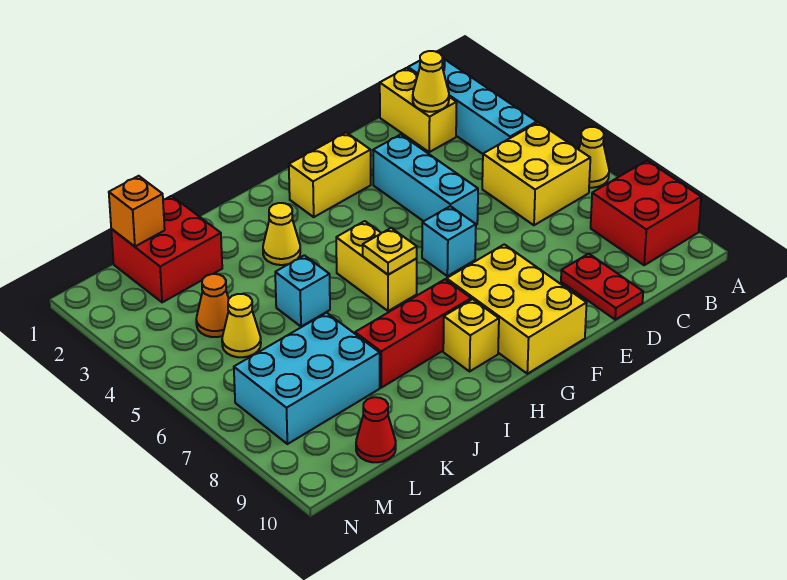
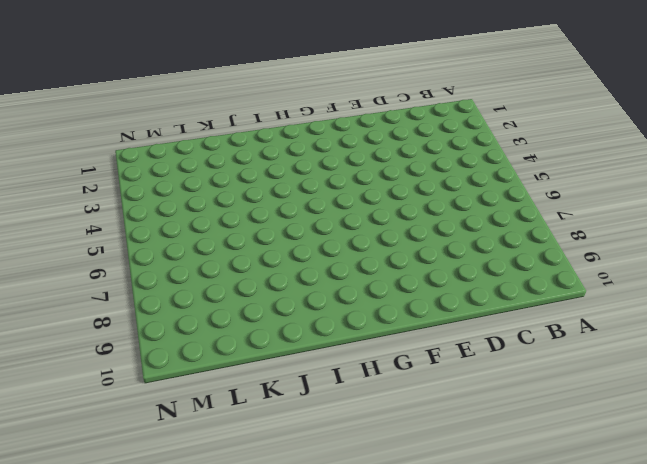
none -> yellow cone A6 level 1
none -> red brick A8:B9 level 1
none -> cyan brick B1:B4 level 1

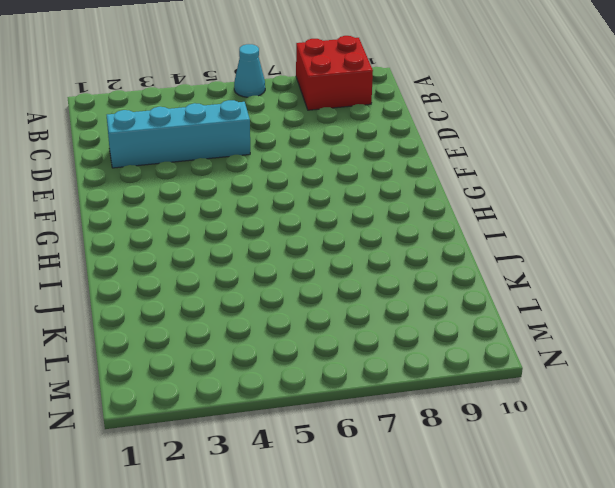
cyan cone A6 level 1 -> yellow cone A6 level 1
cyan brick D2:D5 level 1 -> cyan brick B1:B4 level 1
none -> yellow brick B5:C6 level 1
none -> yellow brick C1:C2 level 1
none -> red plate D9:D10 level 1

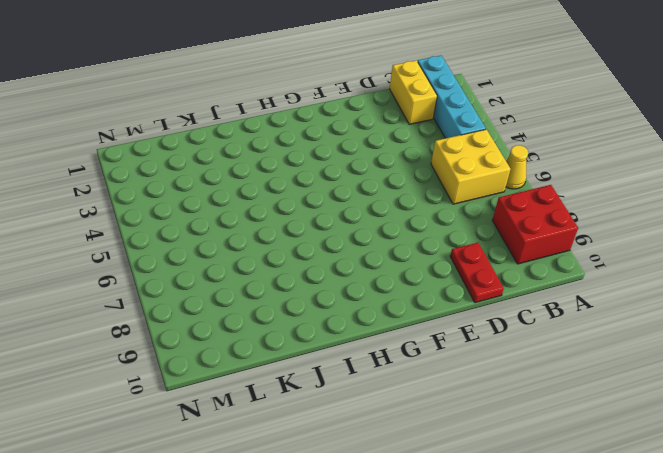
none -> cyan brick E3:E5 level 1
none -> yellow brick F2:G2 level 1
none -> cyan brick F6 level 1

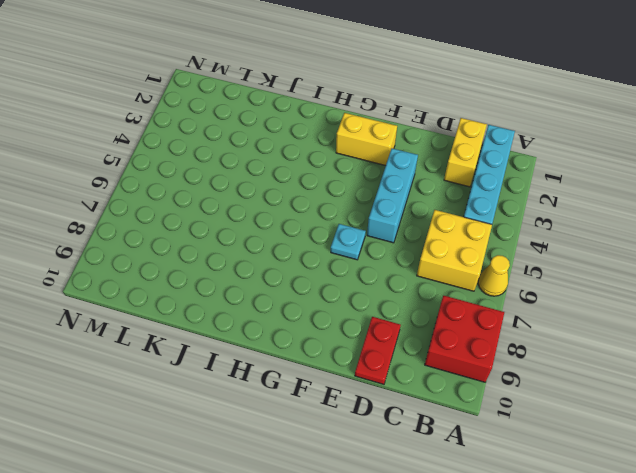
cyan plate F6 level 1 -> cyan brick F6 level 1
none -> yellow brick F8:G10 level 1
none -> yellow brick H5:H6 level 1
none -> red brick H8:J8 level 1

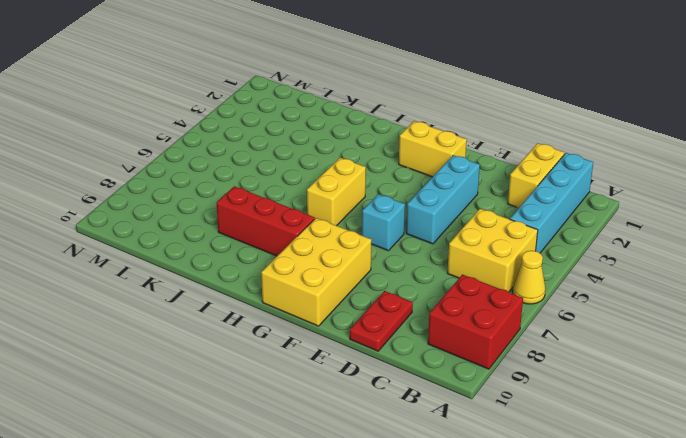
none -> yellow brick H9 level 1
none -> yellow cone I3 level 1
none -> cyan brick J5 level 1

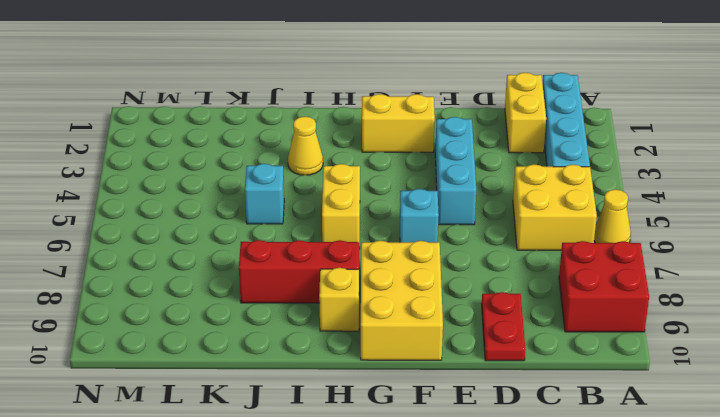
none -> red brick K1:L2 level 1
none -> cyan brick K7:M8 level 1
none -> orange cone L4 level 1

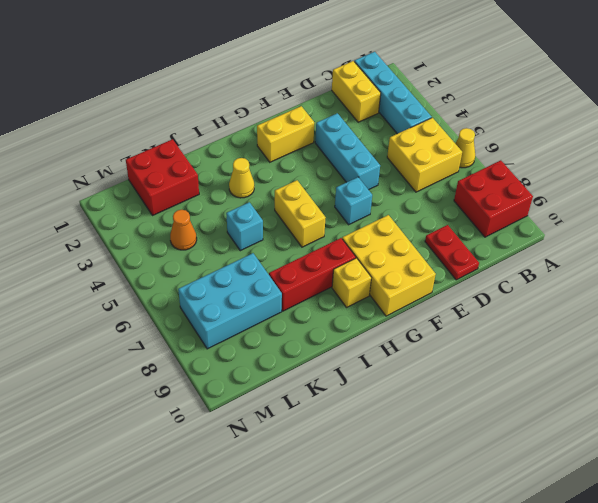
none -> yellow cone L5 level 1
none -> red cone L10 level 1
none -> yellow cone C2 level 2

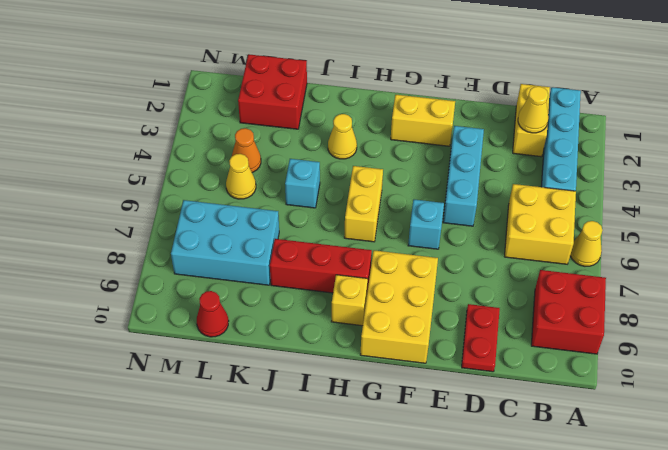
none -> yellow plate H6 level 2
none -> orange brick L1 level 2

